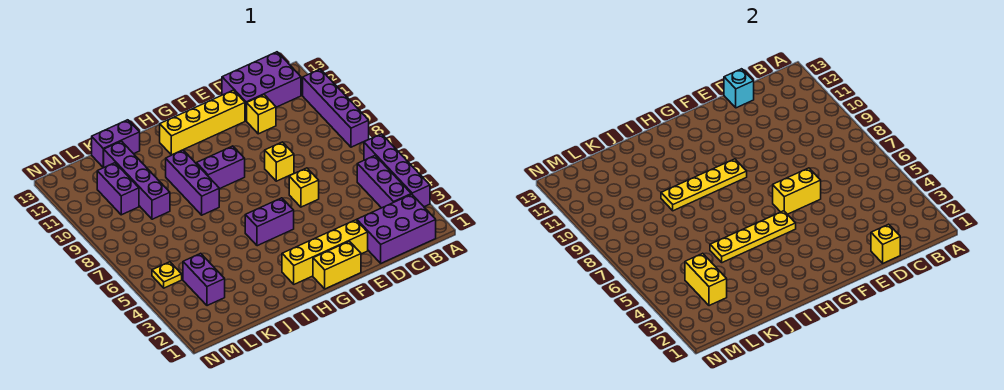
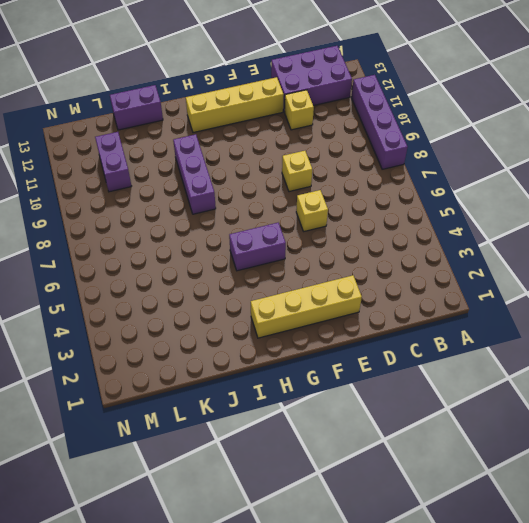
none -> purple brick A3:A6 level 1
none -> purple brick B1:D2 level 1
none -> purple brick B3:B5 level 1

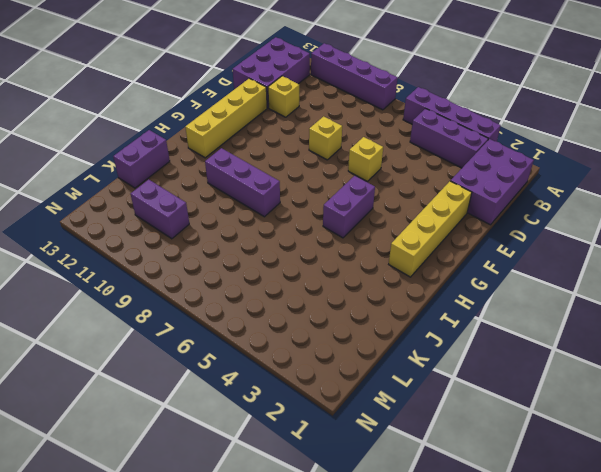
none -> yellow brick F1:G1 level 1
none -> purple brick G9:H9 level 1
none -> purple brick K9:K12 level 1

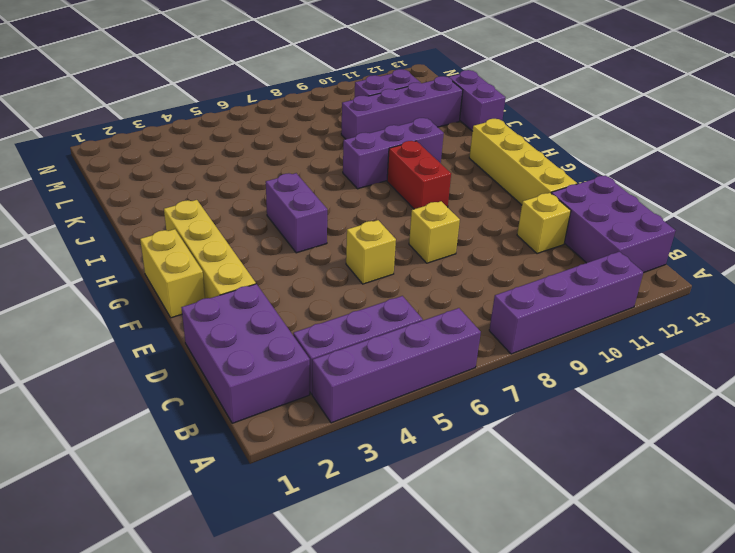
red brick G9:H9 level 1 -> purple brick G9:H9 level 1
none -> purple brick L3:L4 level 1
none -> yellow plate M5 level 1
none -> yellow brick D1 level 2

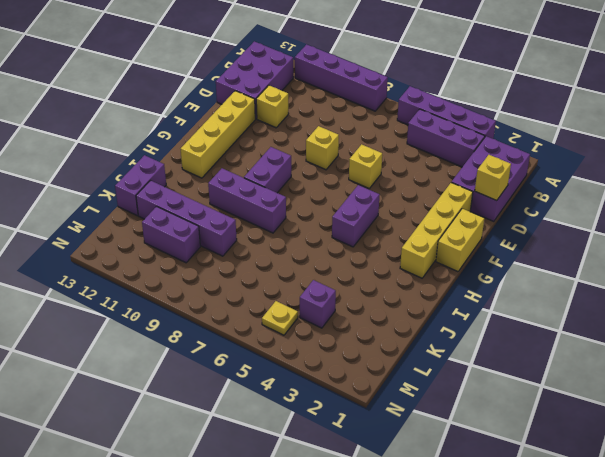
purple brick L4 level 1 -> purple brick L3:L4 level 1
none -> cyan brick D13 level 2
none -> yellow brick E6:F6 level 2
none -> yellow plate G5:J5 level 2

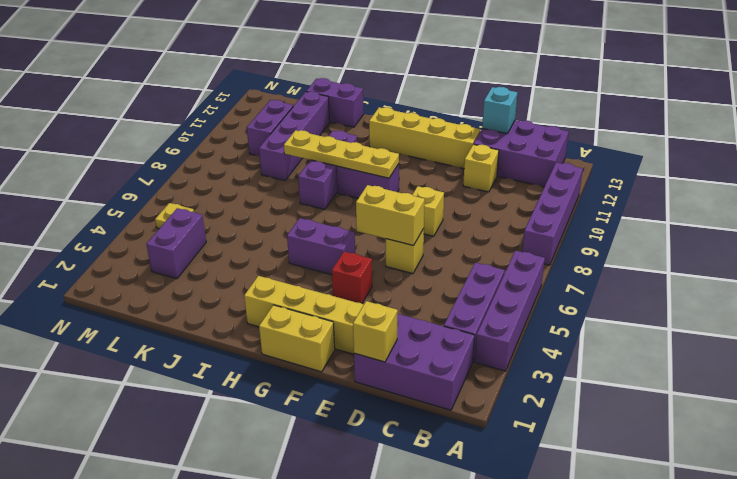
red brick F4 level 1 -> none
none -> yellow plate G5:J5 level 2
none -> yellow brick L3:L4 level 2

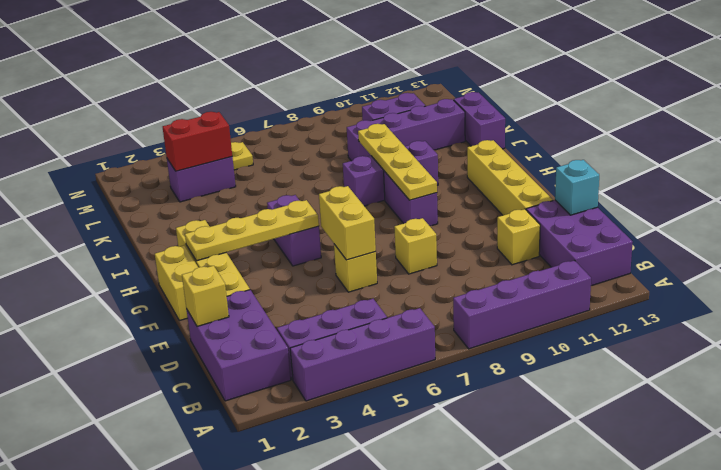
yellow plate G2:G5 level 2 -> yellow plate G5:J5 level 2
red brick L3:L4 level 2 -> yellow brick L3:L4 level 2

